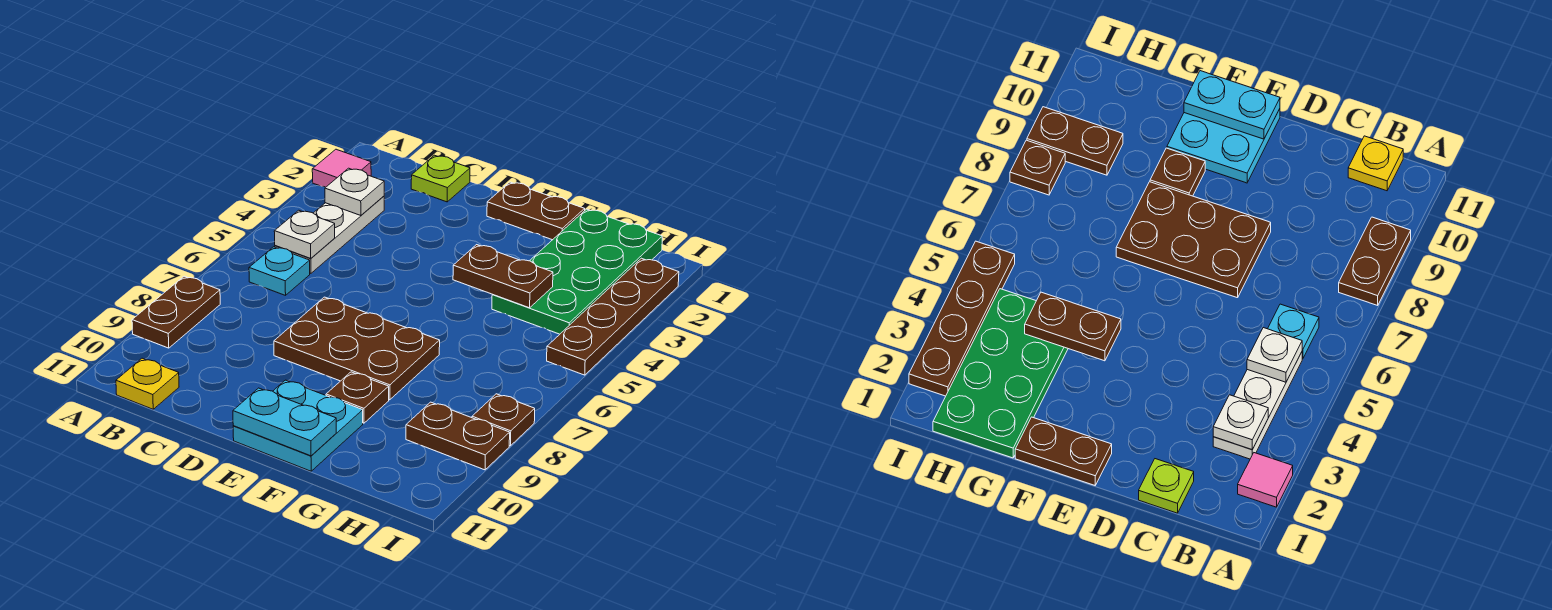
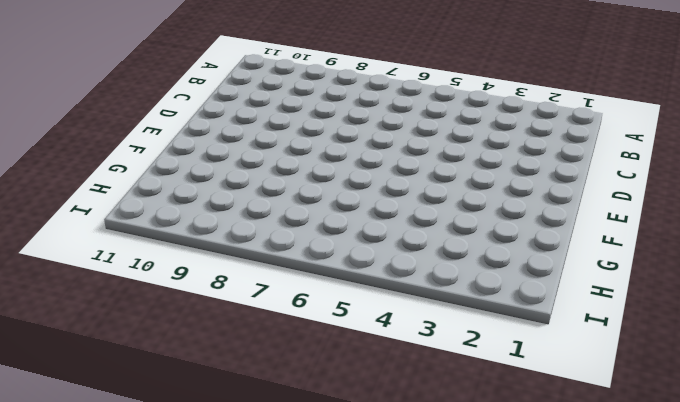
none -> pink tile A2 level 1
none -> brown plate A8:A9 level 1
none -> white plate B3:B5 level 1

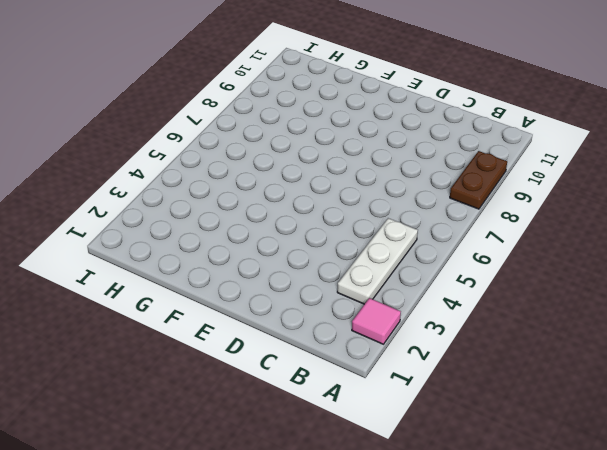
none -> cyan plate B6 level 1
none -> yellow plate B11 level 1
none -> lime plate C1 level 1

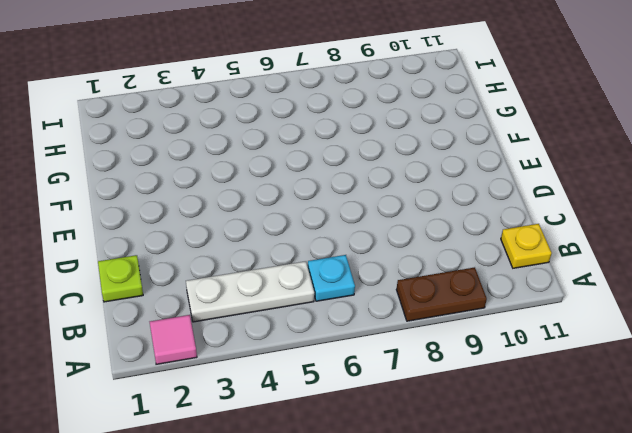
none -> brown plate D7:F8 level 1
none -> brown plate E1:F1 level 1
none -> cyan plate E10:F11 level 1

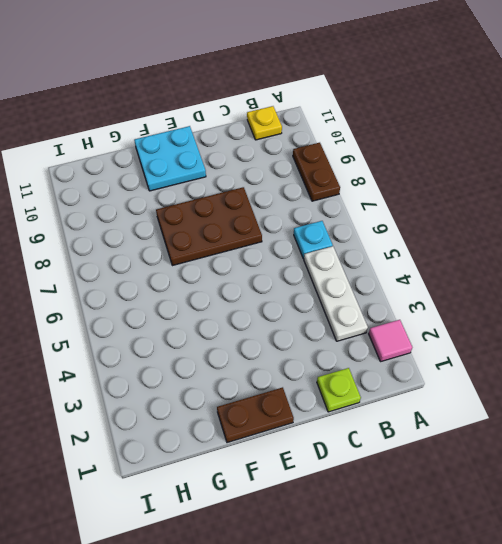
none -> brown plate F9 level 1
none -> green plate G1:H4 level 1
none -> brown plate H9:I9 level 1

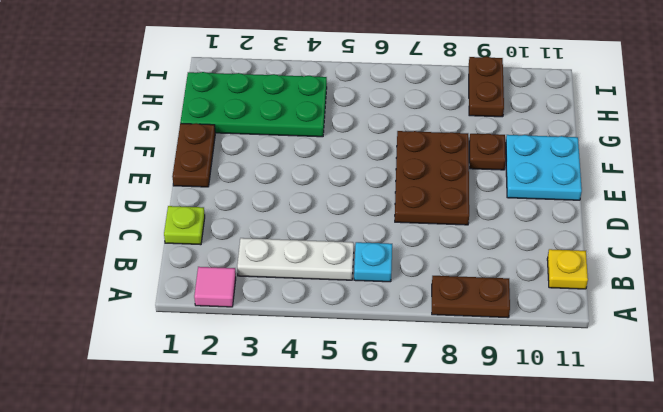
none -> brown plate I2:I5 level 1
none -> brown plate I8 level 1
none -> white plate B3 level 2

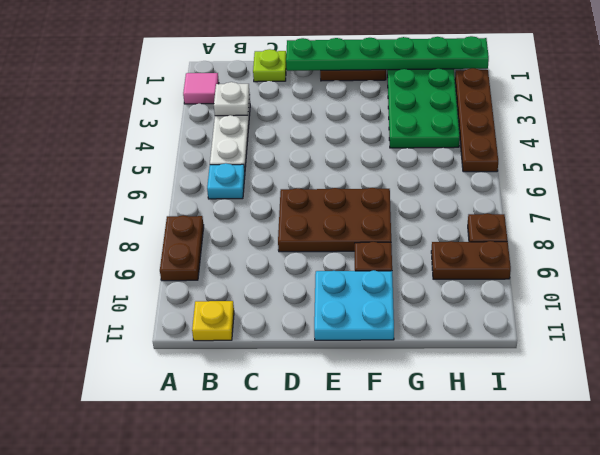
green plate D1:I1 level 2 -> none
none -> white plate B5 level 2
none -> cyan plate E11:F11 level 2
none -> brown plate F4:G4 level 2

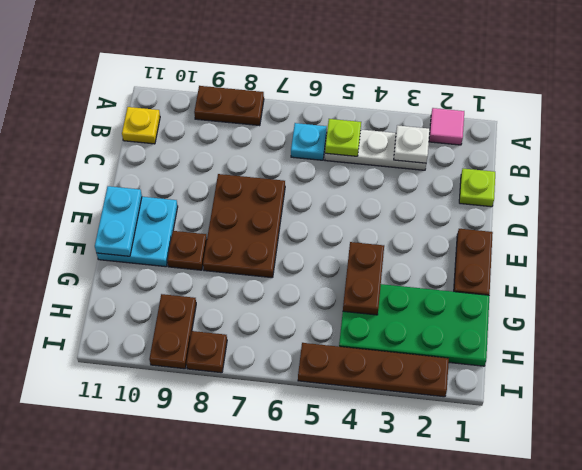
lime plate B5 level 2 -> white plate B5 level 2

